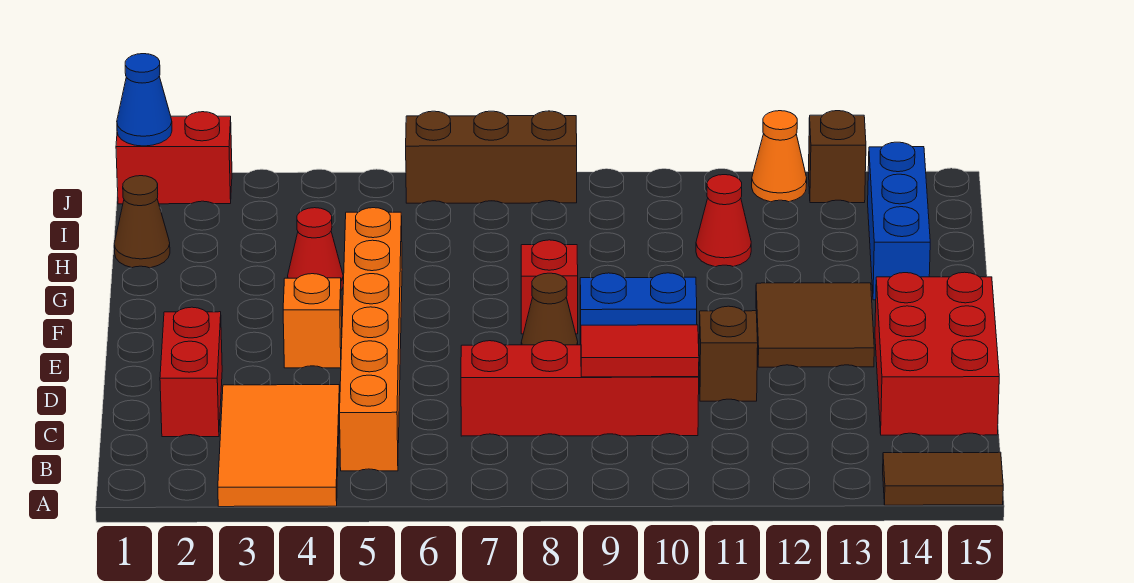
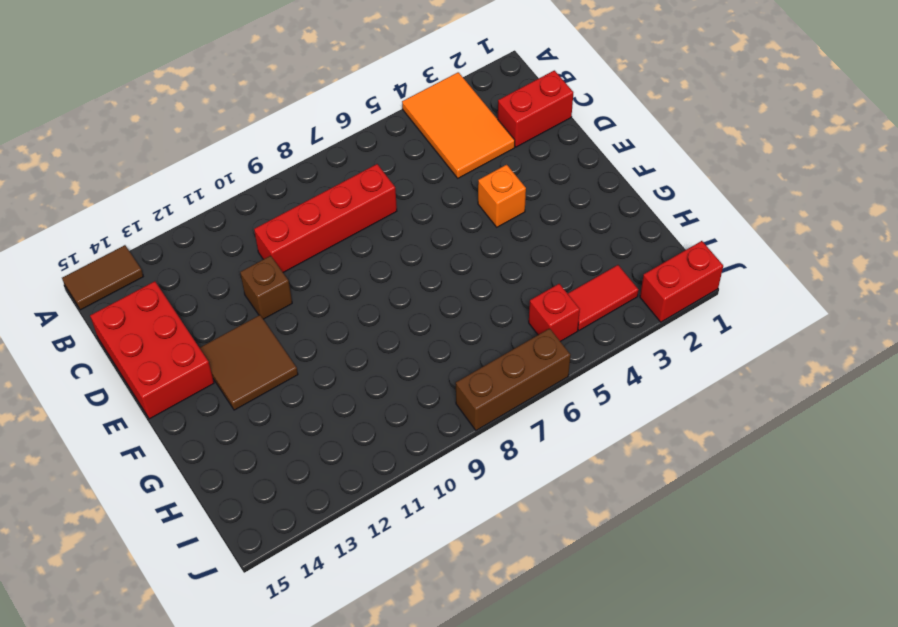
red brick C1:C2 level 1 -> red brick C2:D2 level 1
red tile I3:I4 level 1 -> red tile C9:C10 level 2
red brick I5 level 1 -> red brick F8 level 1
none -> orange brick B5:G5 level 1
none -> brown cone E8 level 1
none -> blue brick E9:E10 level 1

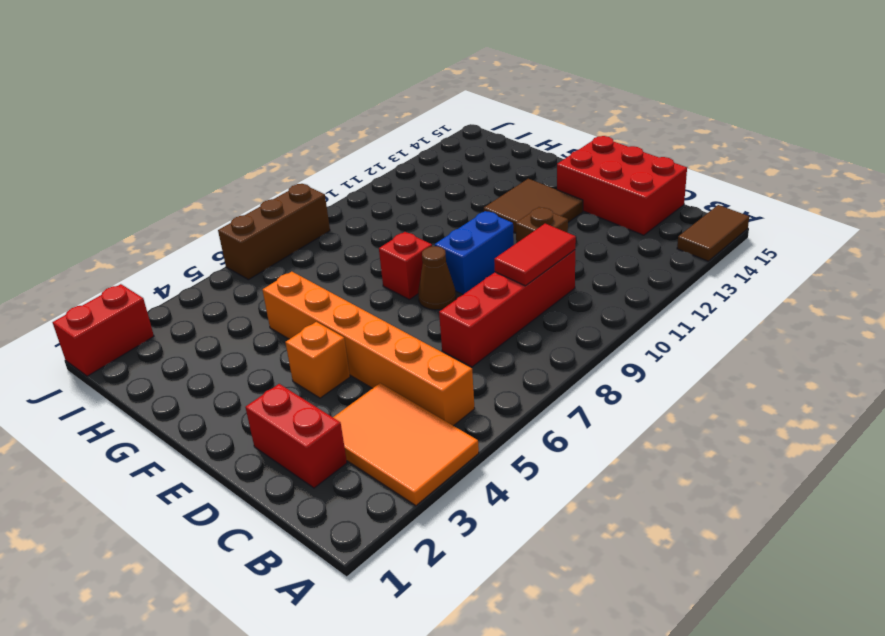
none -> red cone G4 level 1
none -> blue brick G14:I14 level 1
none -> brown cone H1 level 1

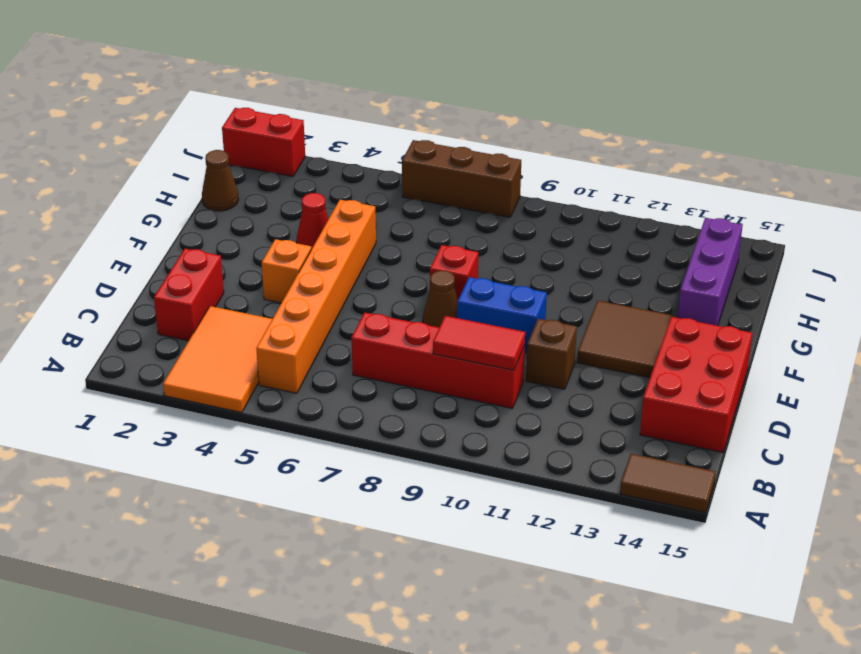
purple brick G14:I14 level 1 -> blue brick G14:I14 level 1
none -> red cone H11 level 1
none -> orange cone J12 level 1
none -> brown brick J13 level 1

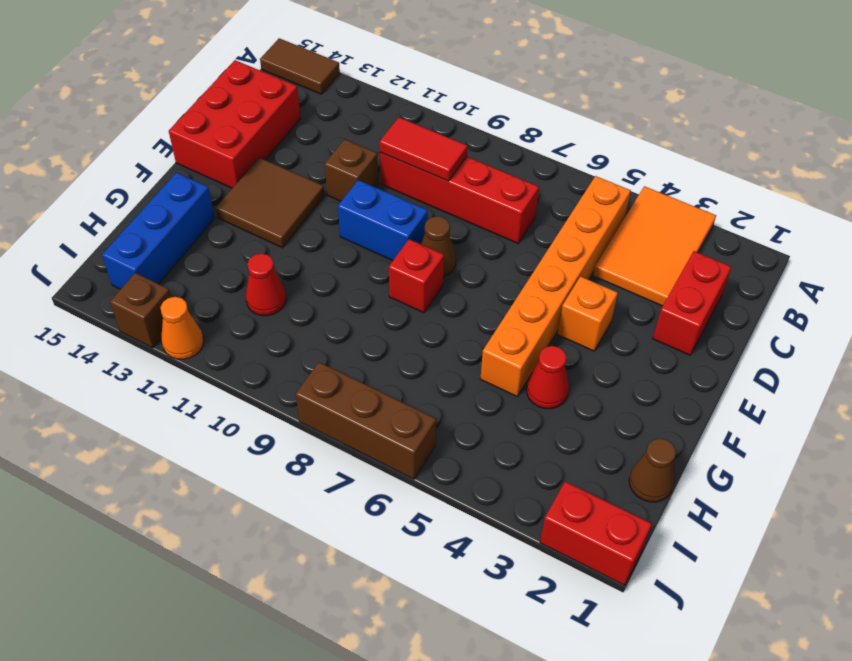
none -> blue cone J1 level 2

